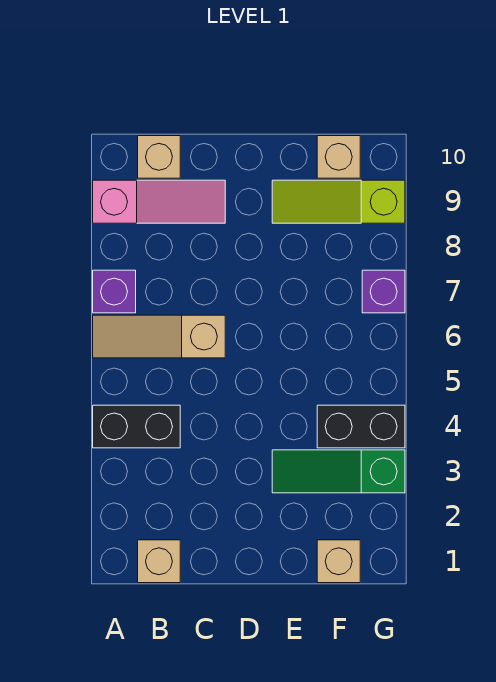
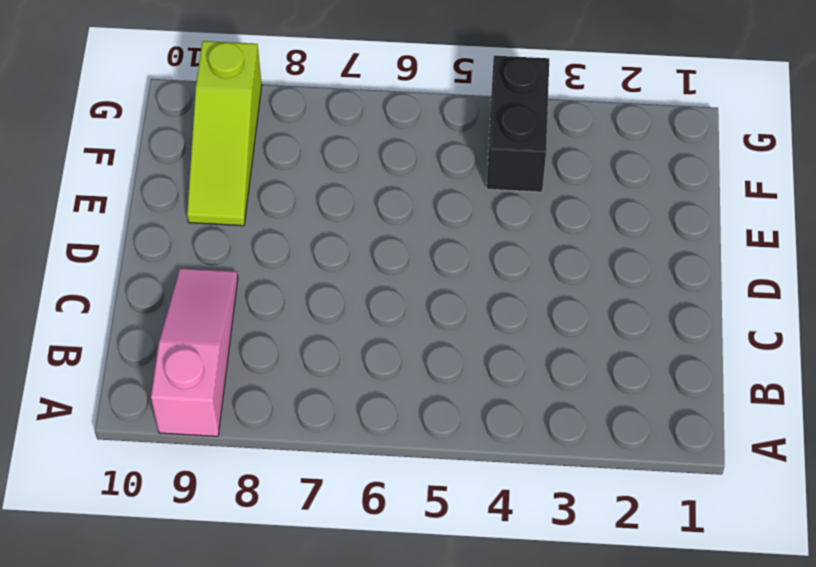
none -> black brick A4:B4 level 1
none -> tan slope A6:C6 level 1 top C
none -> purple brick A7 level 1

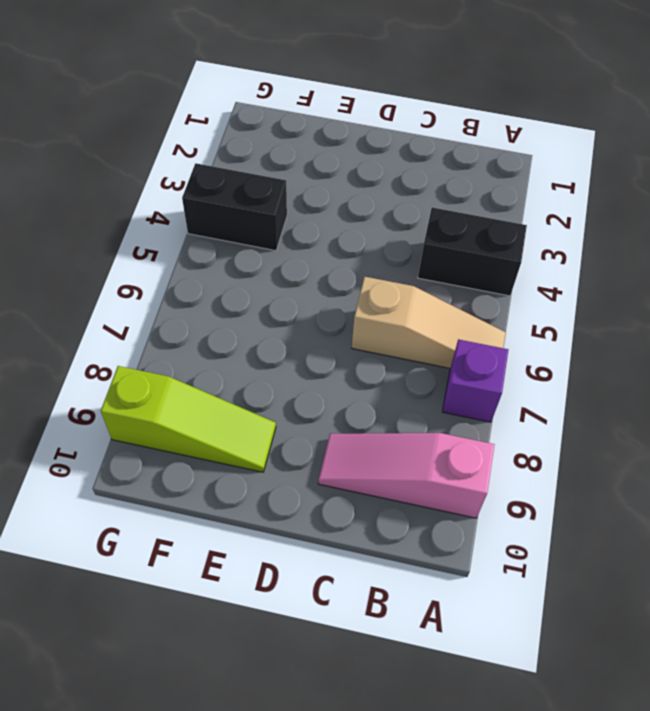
none -> tan brick B1 level 1
none -> tan brick B10 level 1
none -> green slope E3:G3 level 1 top G

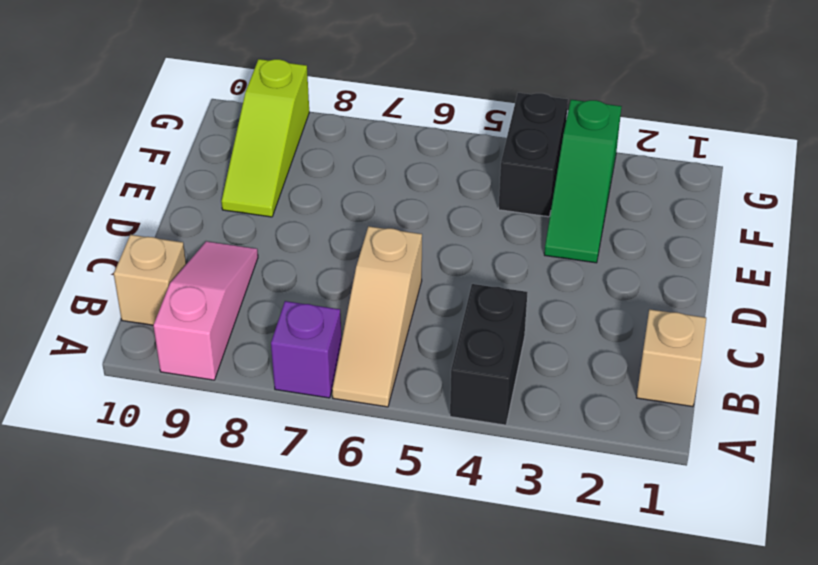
none -> tan brick F1 level 1
none -> tan brick F10 level 1
none -> purple brick G7 level 1

